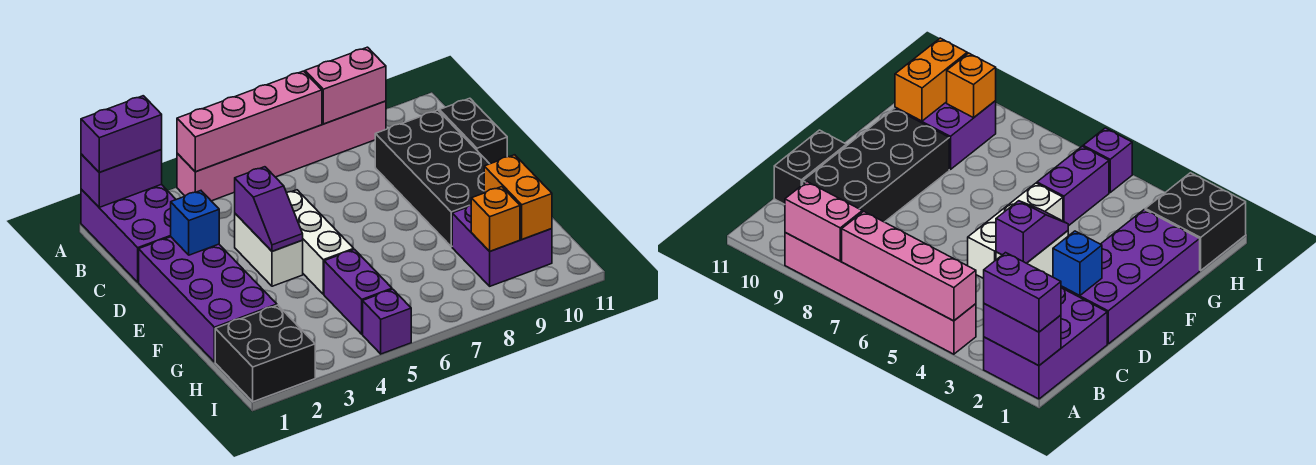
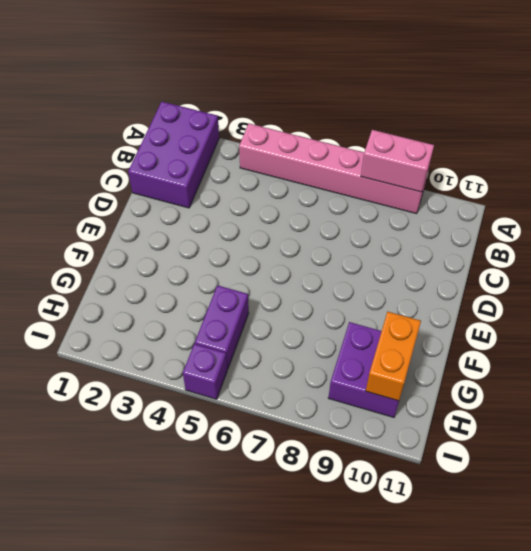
none -> black brick C9:F10 level 1
none -> black brick C11:D11 level 1
none -> purple brick D1:G2 level 1

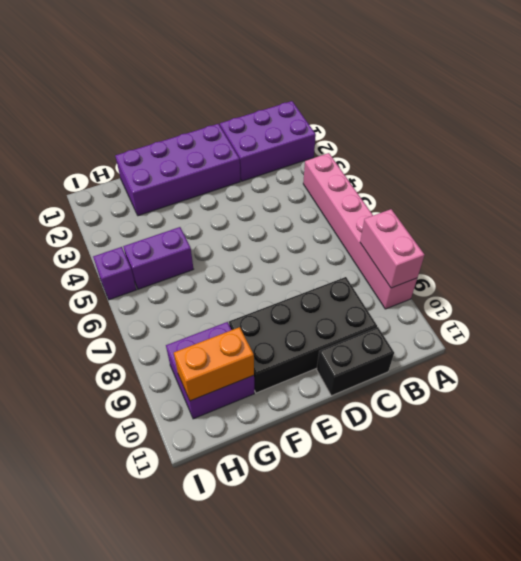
none -> white brick D4:E4 level 1
none -> white brick D5:F5 level 1
none -> black brick H1:I2 level 1

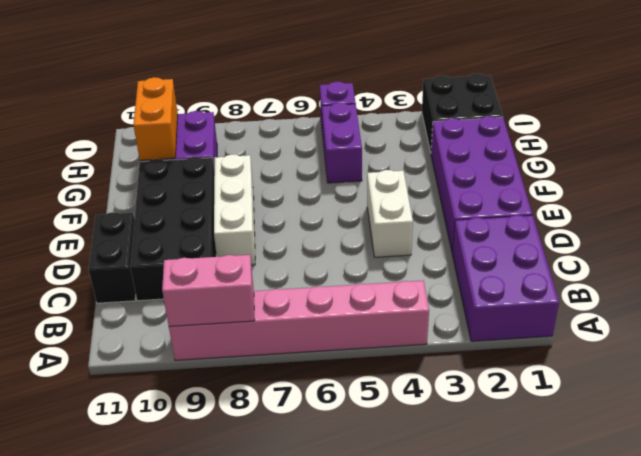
white brick D8:F8 level 1 -> white brick D5:F5 level 1
none -> purple brick A1:A2 level 2
none -> pink brick A4:A7 level 2
none -> blue brick D2 level 2

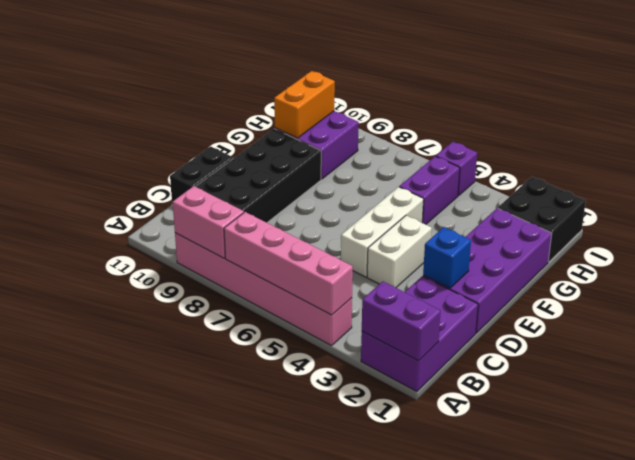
none -> purple slope D4:E4 level 2 top D
none -> orange brick H9 level 2
none -> purple brick A1:A2 level 3

